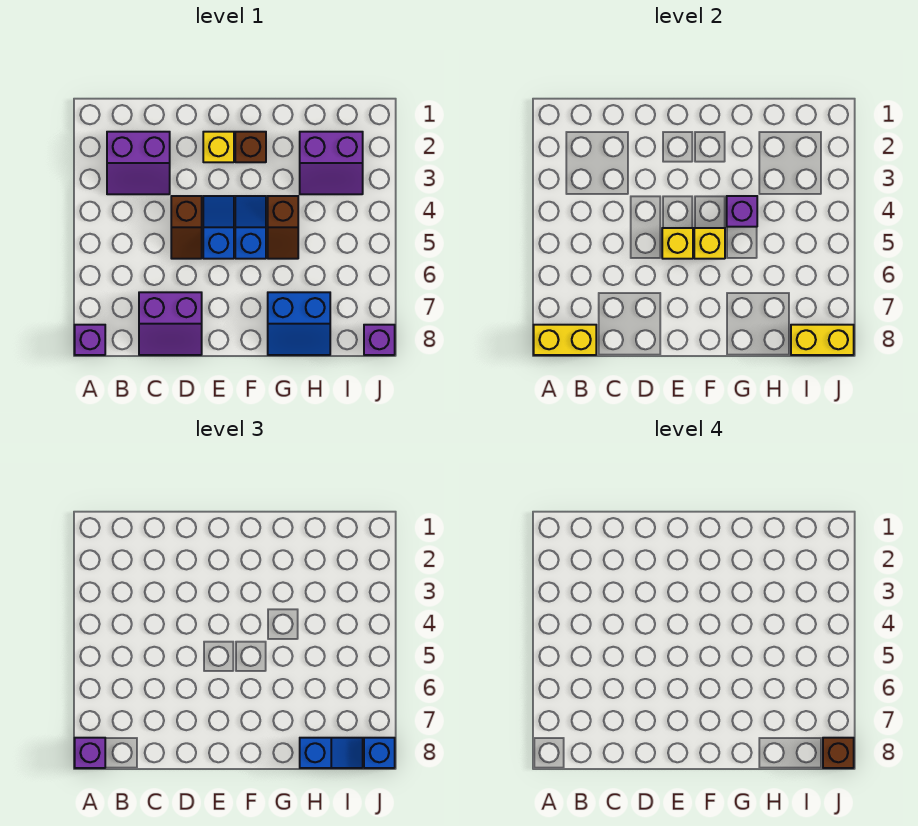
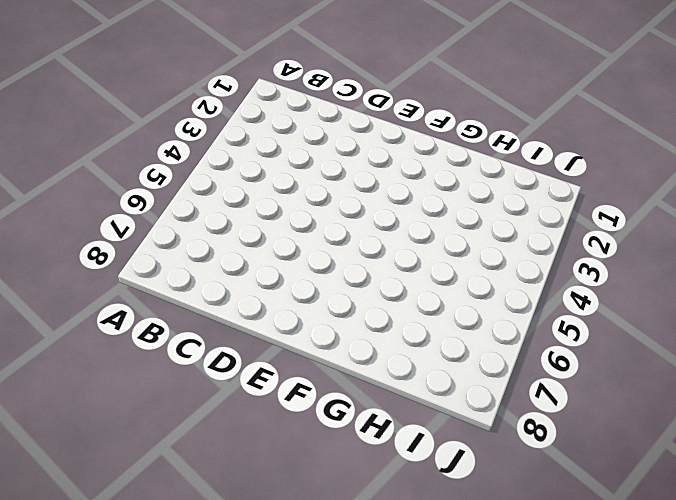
none -> purple brick A8 level 1
none -> purple slope B2:C3 level 1 top 2
none -> purple slope C7:D8 level 1 top 7

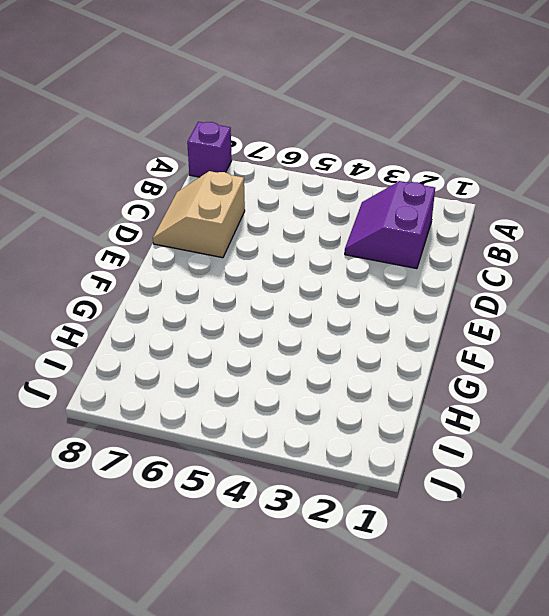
tan slope C7:D8 level 1 top 7 -> purple slope C7:D8 level 1 top 7
none -> brown slope D4:D5 level 1 top 4
none -> yellow brick E2 level 1
none -> blue slope E4:E5 level 1 top 5

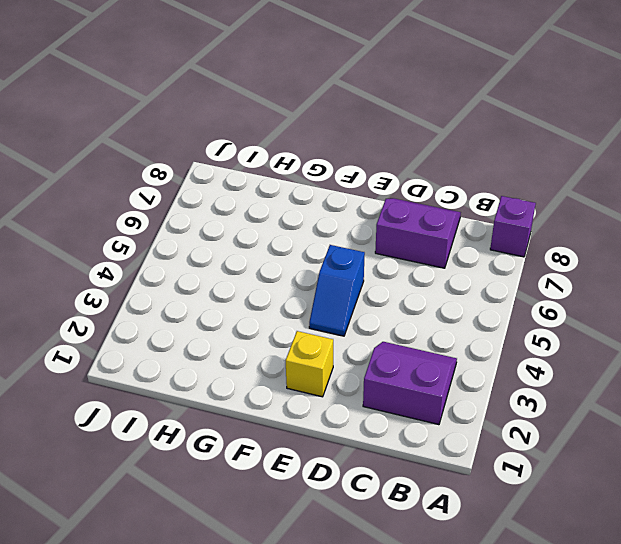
none -> brown slope D4:D5 level 1 top 4
none -> brown brick F2 level 1
none -> blue slope F4:F5 level 1 top 5

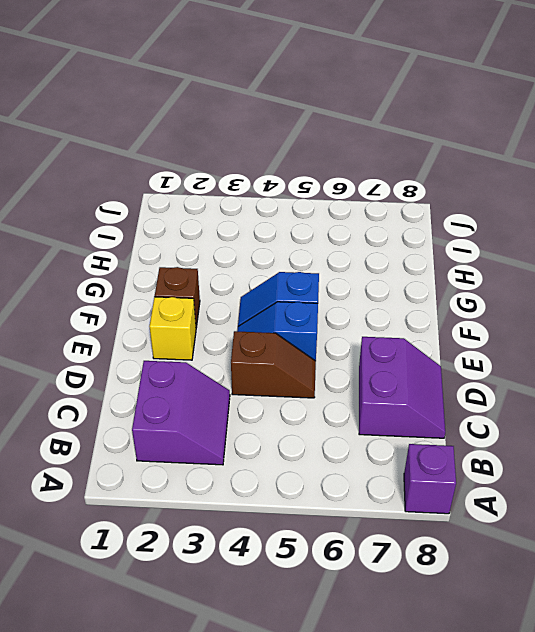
none -> brown slope G4:G5 level 1 top 4
none -> blue slope G7:H8 level 1 top 7
none -> purple slope H2:I3 level 1 top 2

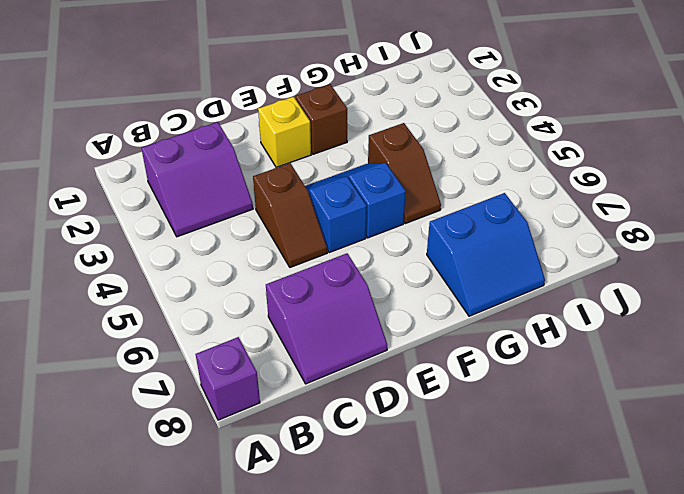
none -> purple slope H2:I3 level 1 top 2
none -> purple brick J8 level 1
none -> yellow brick A8:B8 level 2

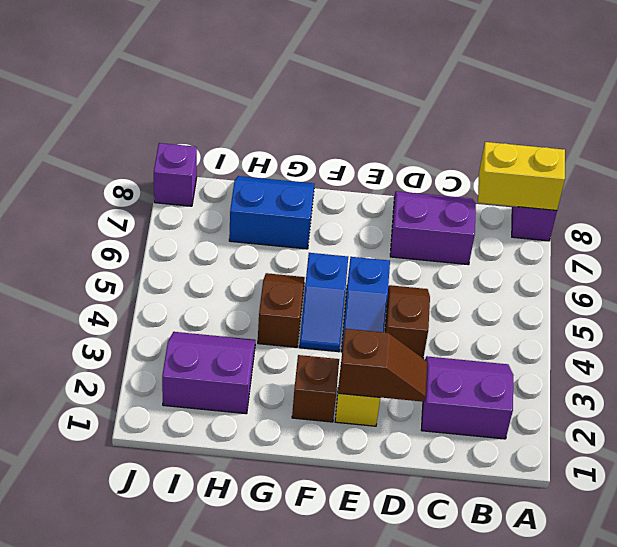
brown slope D2:E2 level 2 top E -> none
none -> yellow brick E5 level 2
none -> yellow brick F5 level 2
none -> purple brick G4 level 2

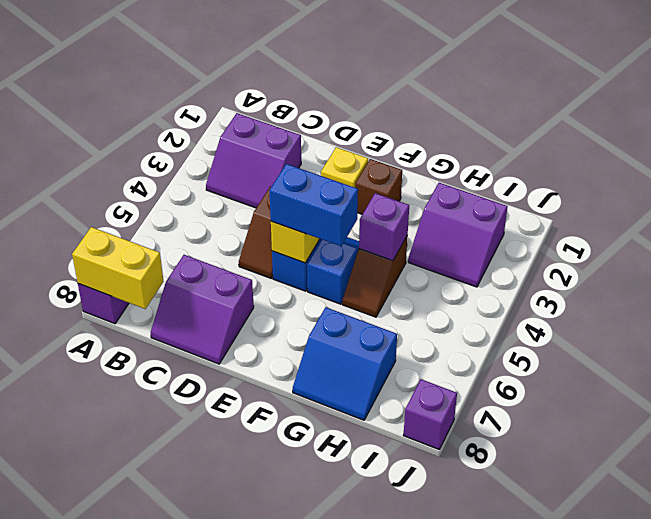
blue brick E5:F5 level 3 -> none
none -> yellow brick F5 level 2
none -> yellow brick I8:J8 level 2
none -> purple brick A8 level 3

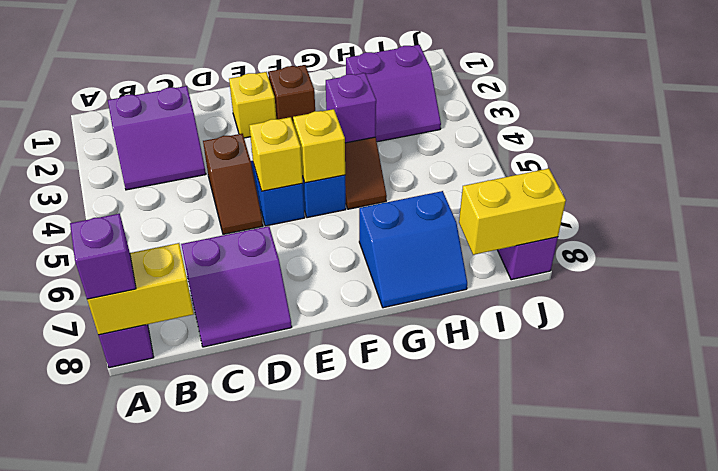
none -> blue slope H8:I8 level 3 top H
none -> blue brick J8 level 3
none -> brown brick J8 level 4

